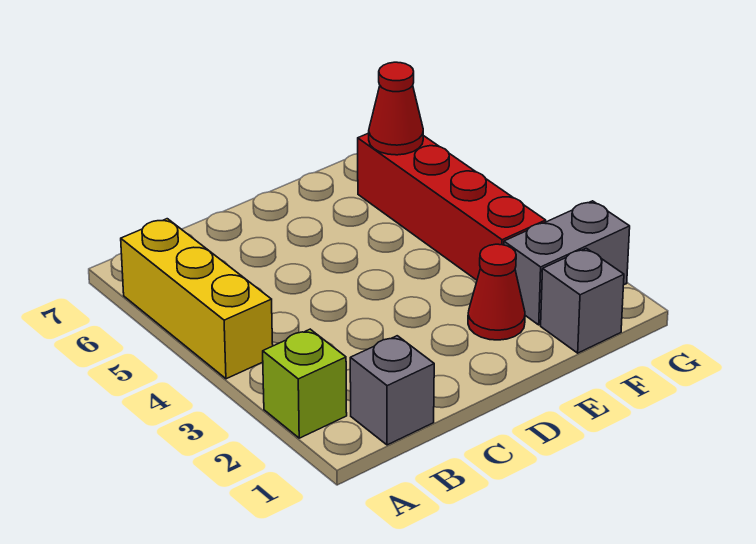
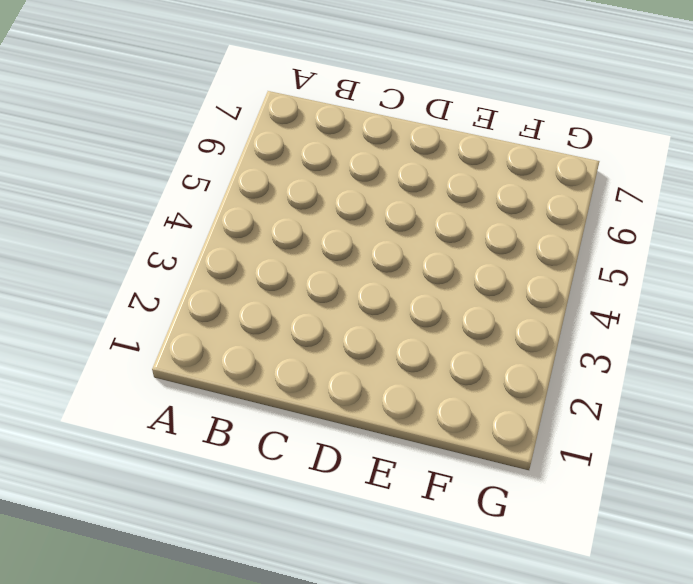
none -> lime brick A2 level 1
none -> yellow brick A4:A6 level 1

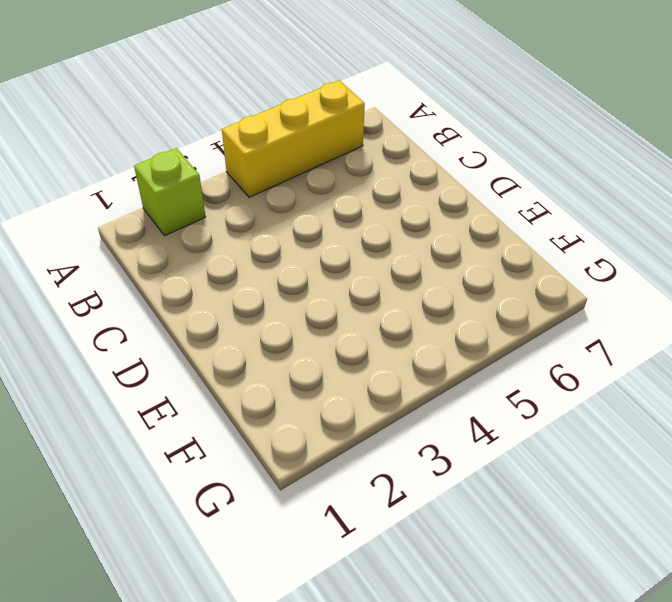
none -> grey brick B1 level 1
none -> red cone E2 level 1

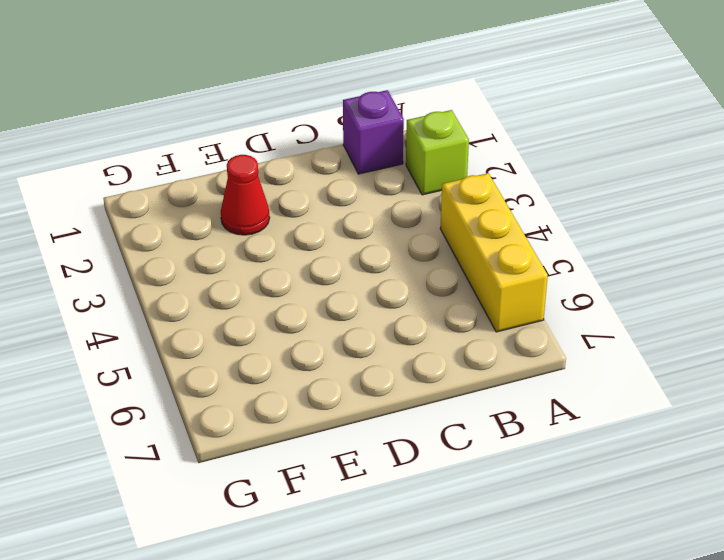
purple brick B1 level 1 -> grey brick B1 level 1
none -> grey brick F1 level 1
none -> grey brick F2:G2 level 1

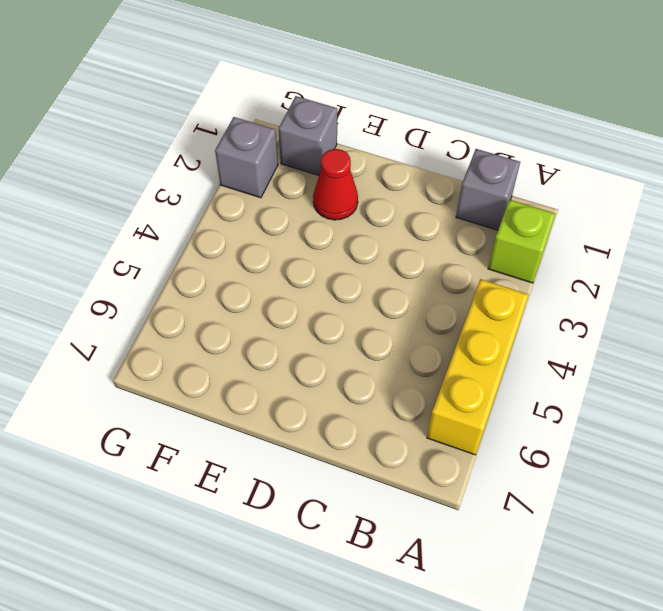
grey brick G2 level 1 -> grey brick F2:G2 level 1
none -> red brick F3:F6 level 1
none -> red cone F6 level 2

